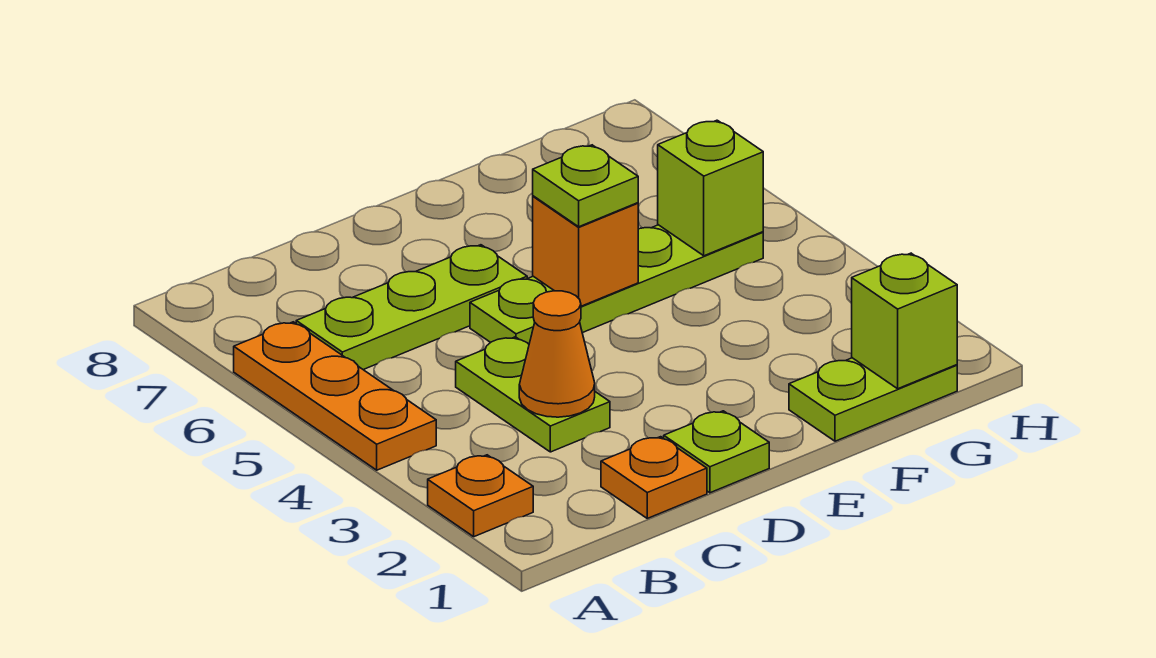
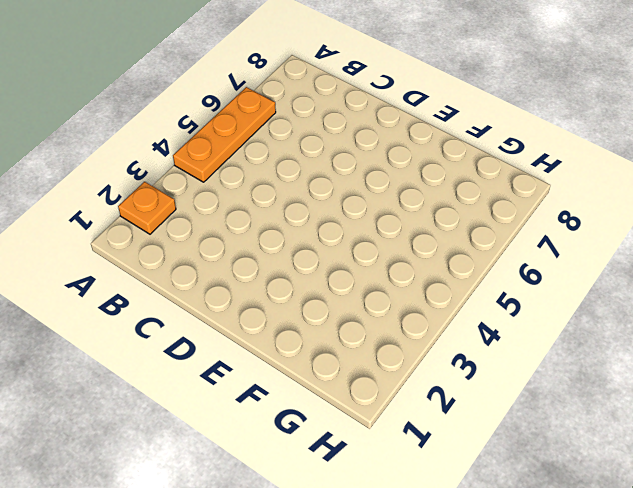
none -> lime plate B6:D6 level 1
none -> orange plate C1 level 1
none -> lime plate C3:C4 level 1

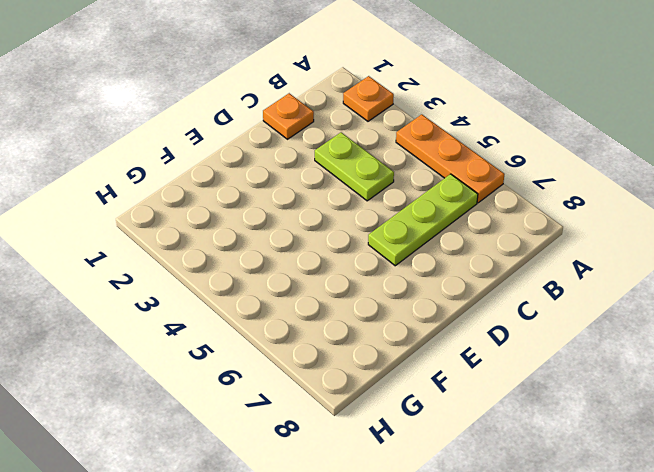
none -> lime plate D1 level 1
none -> lime plate D5:G5 level 1
none -> lime plate F1:G1 level 1

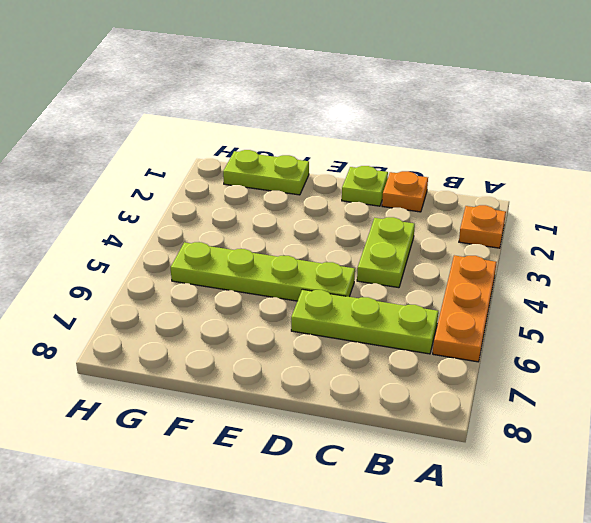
none -> orange cone C3 level 2
none -> orange brick E5 level 2
none -> lime brick G1 level 2

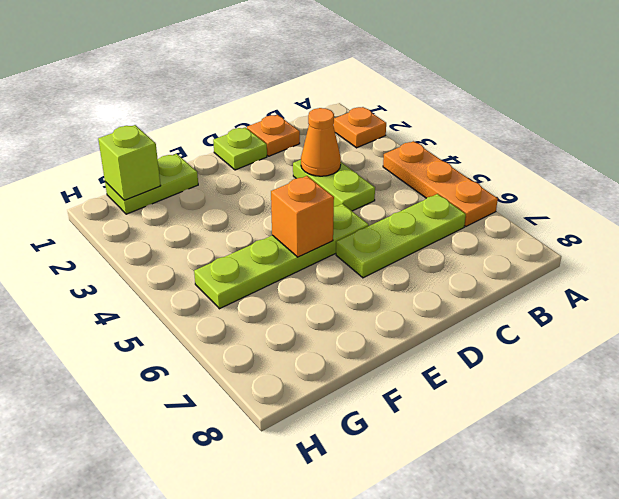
none -> lime brick G5 level 2
none -> lime plate E5 level 3

